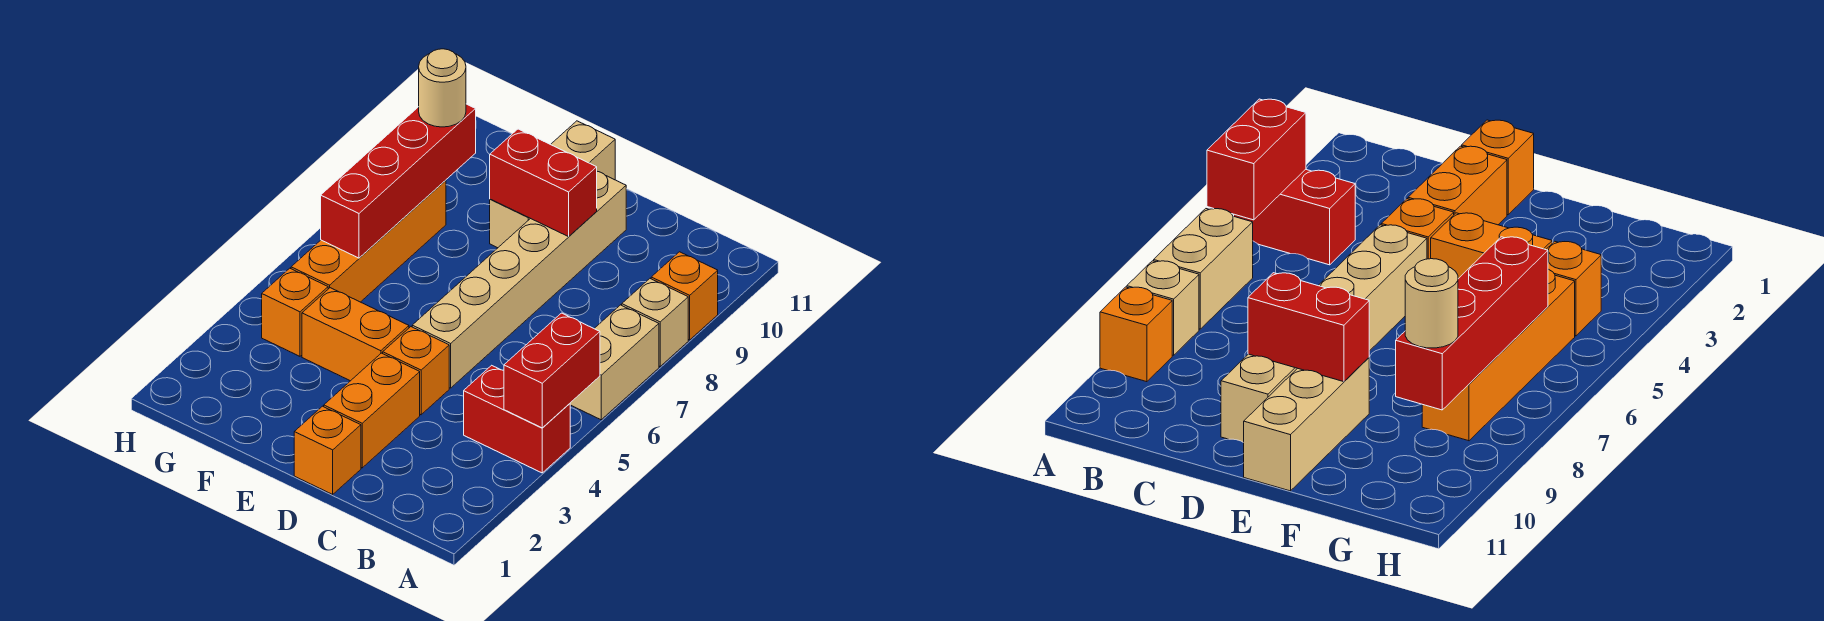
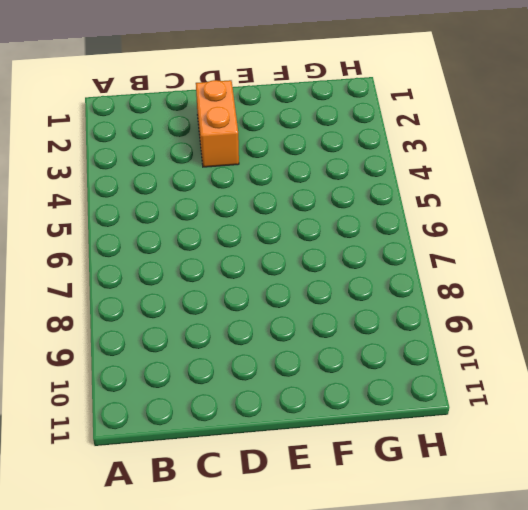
none -> red brick A4:B4 level 1
none -> tan brick A6:A7 level 1
none -> tan brick A8 level 1

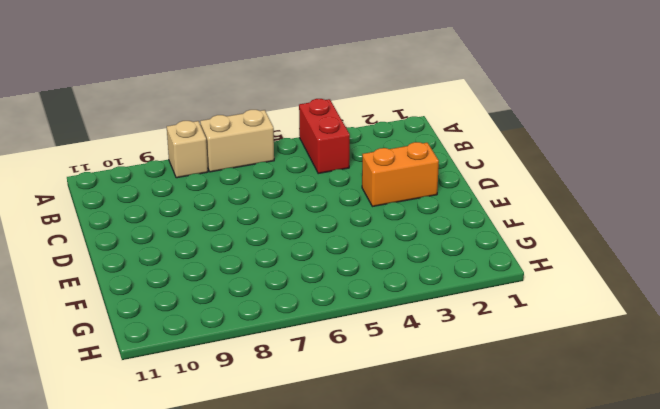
none -> orange brick A9 level 1
none -> orange brick D1 level 1
none -> orange brick D4 level 1

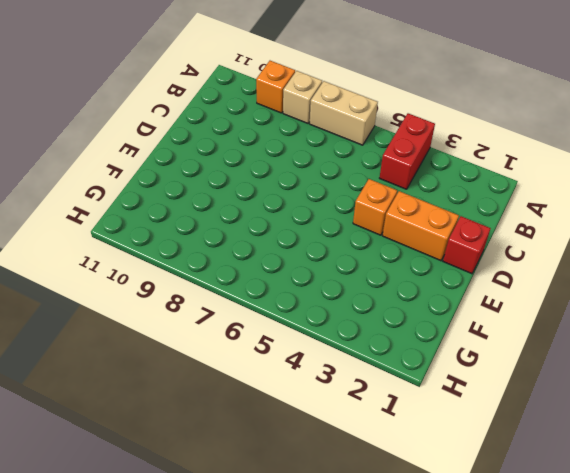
red brick D1 level 1 -> orange brick D1 level 1
none -> tan brick D5:D10 level 1
none -> orange brick E4:F4 level 1
none -> tan brick E9:E11 level 1

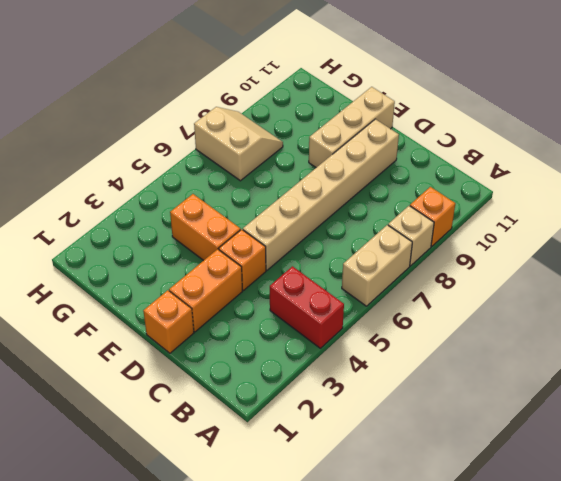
tan slope G7:H8 level 1 top 7 -> orange brick G5:G8 level 1
none -> orange brick G4 level 1
none -> red brick A4:A5 level 2
none -> red brick D9:E9 level 2

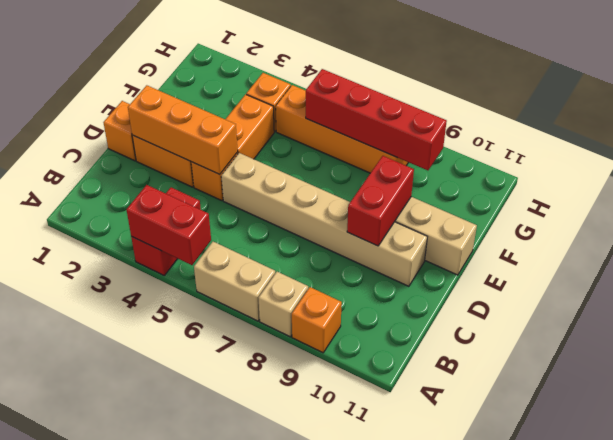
orange brick D2:D4 level 2 -> none
none -> tan round brick G9 level 3

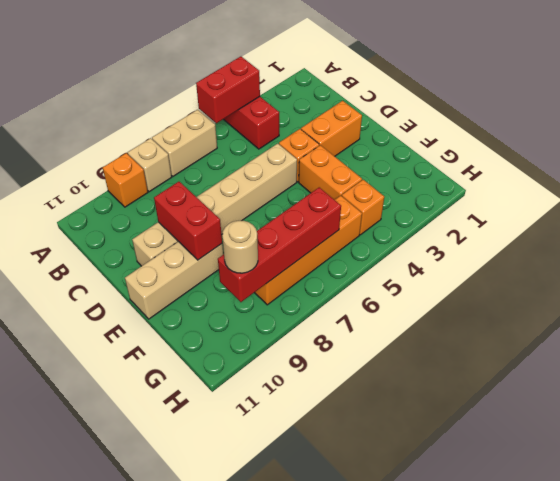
none -> orange brick D1 level 1

